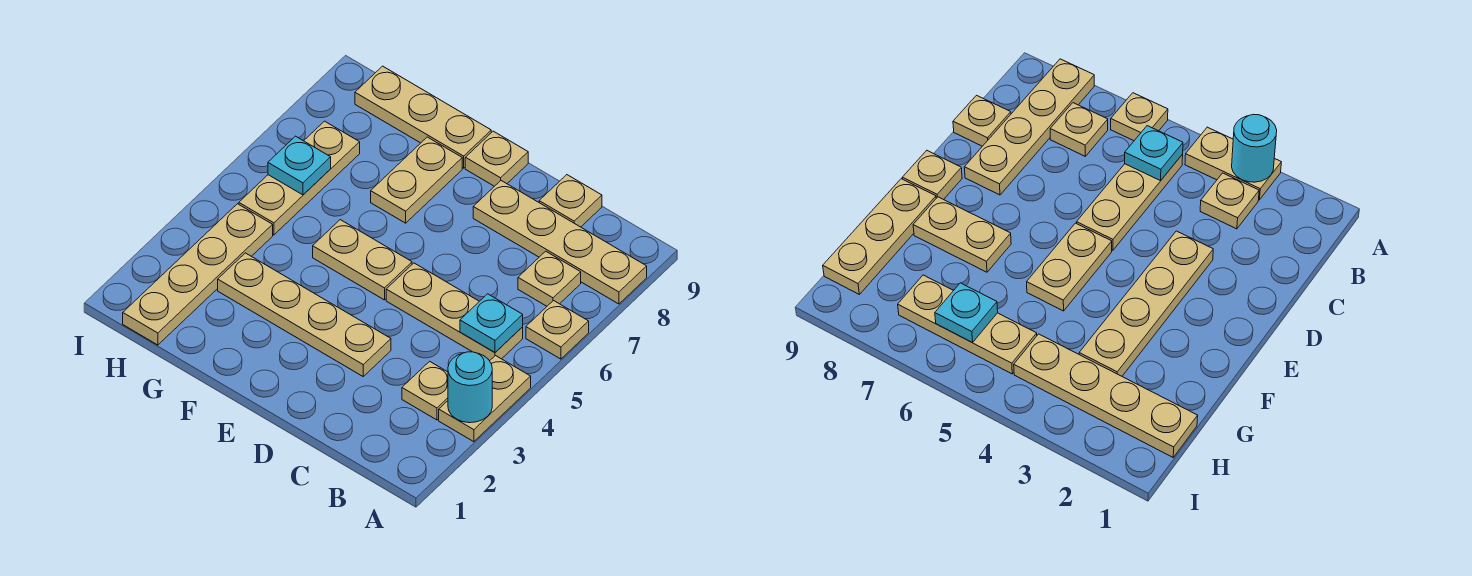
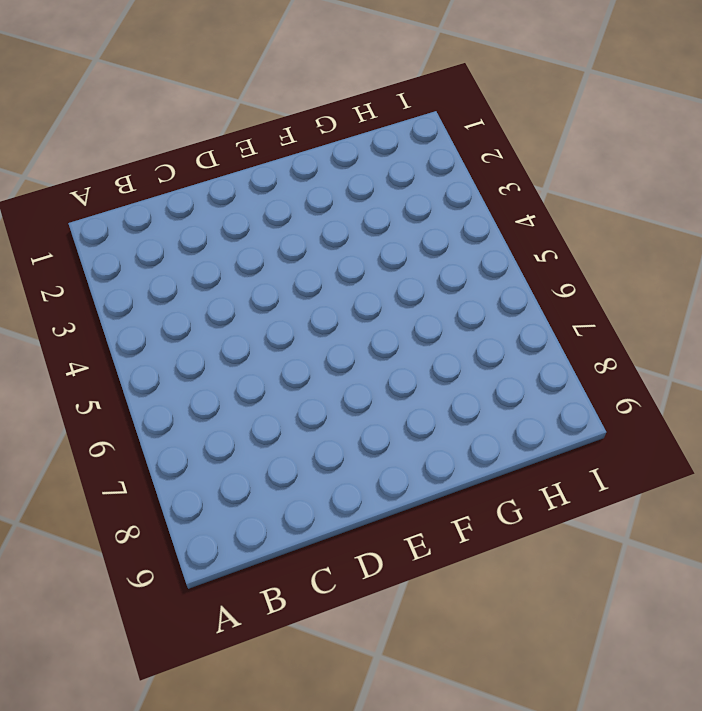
none -> tan plate A3:A4 level 1
none -> tan plate A6 level 1
none -> tan plate A8:D8 level 1

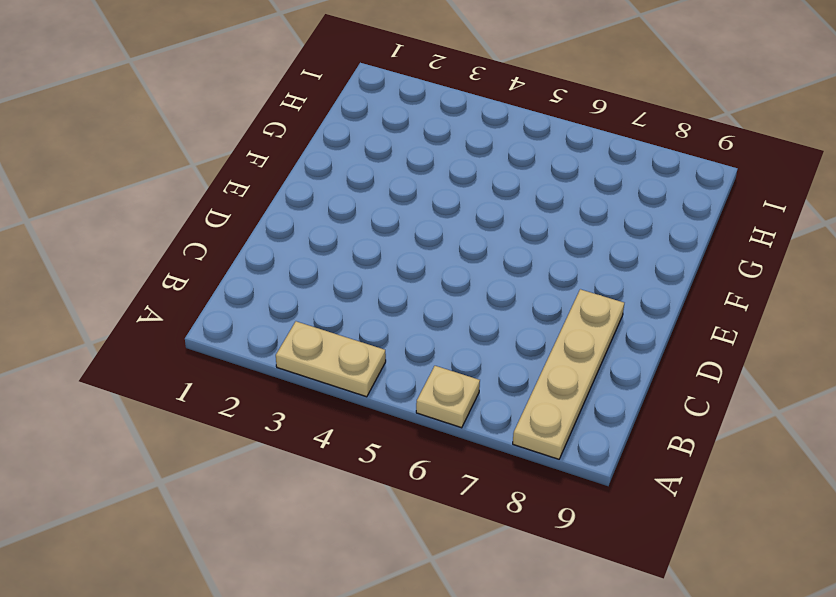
none -> tan plate B3 level 1
none -> tan plate B5:D5 level 1
none -> tan plate B7 level 1

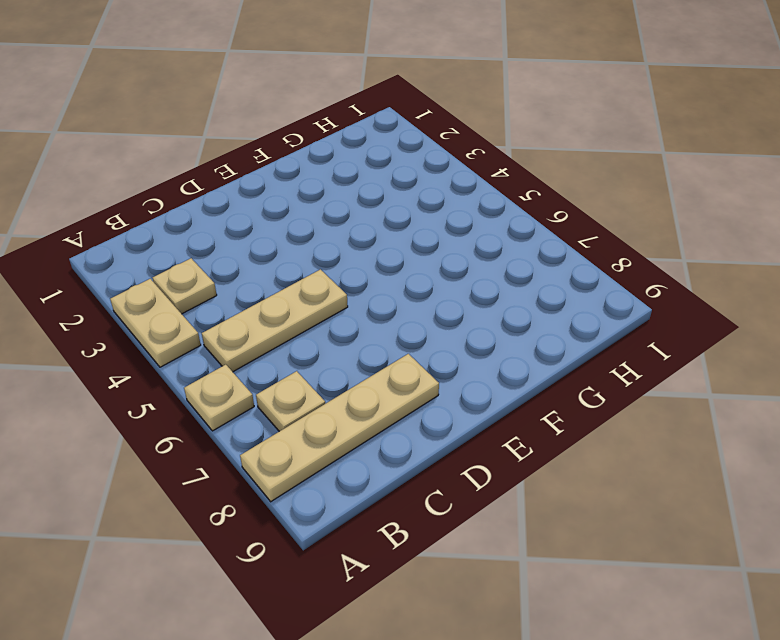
none -> tan plate C9 level 1
none -> tan plate D3:G3 level 1
none -> tan plate E5:F5 level 1

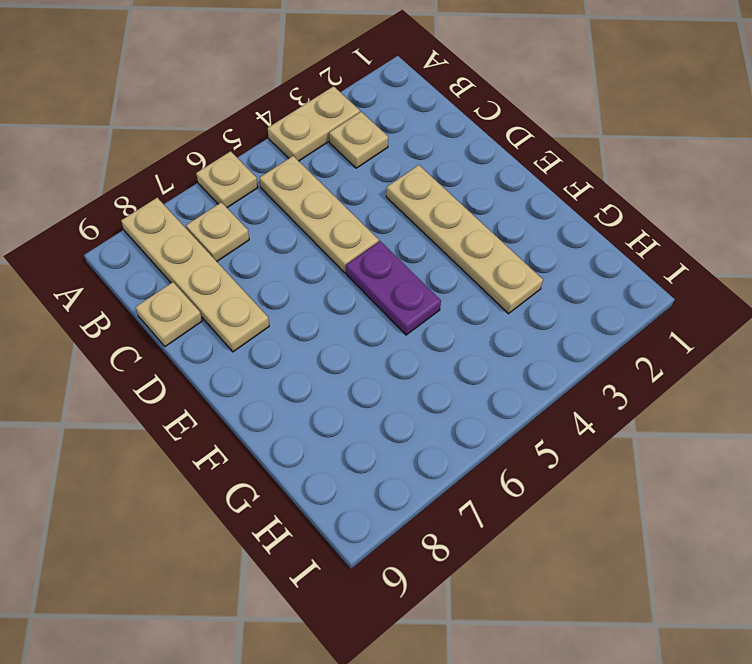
purple plate E5:F5 level 1 -> tan plate E5:F5 level 1
none -> tan plate E9 level 1
none -> tan plate F7:F8 level 1
none -> tan plate F9:H9 level 1

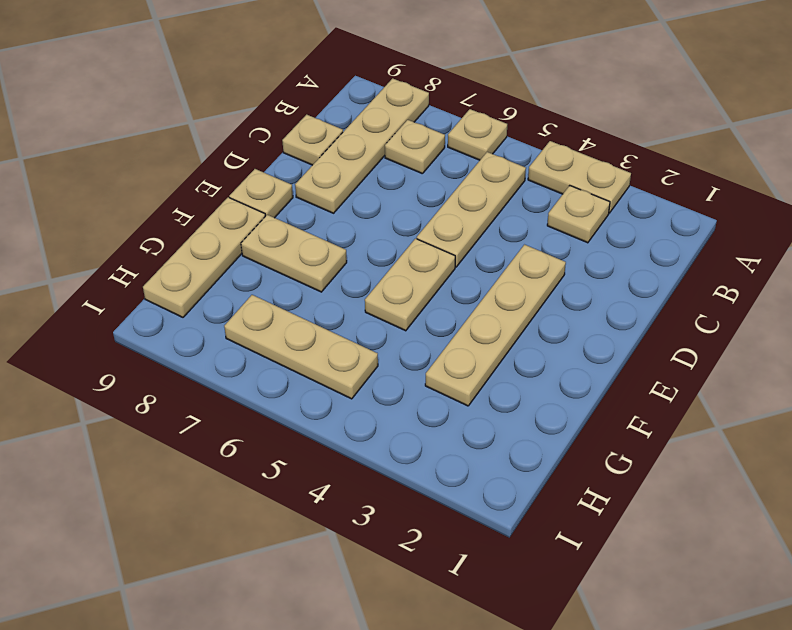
none -> tan plate H1:H4 level 1
none -> cyan round brick A3 level 2
none -> cyan plate B5 level 2

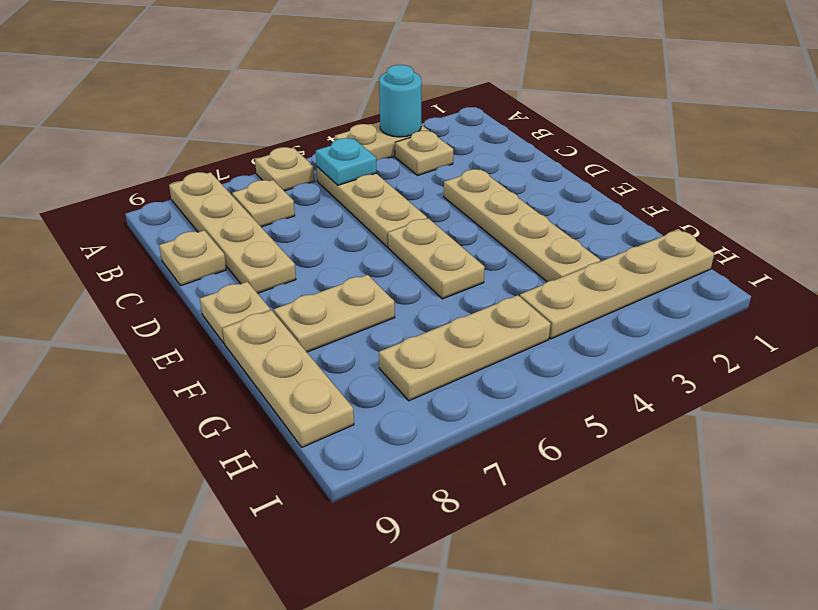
none -> cyan plate H6 level 2

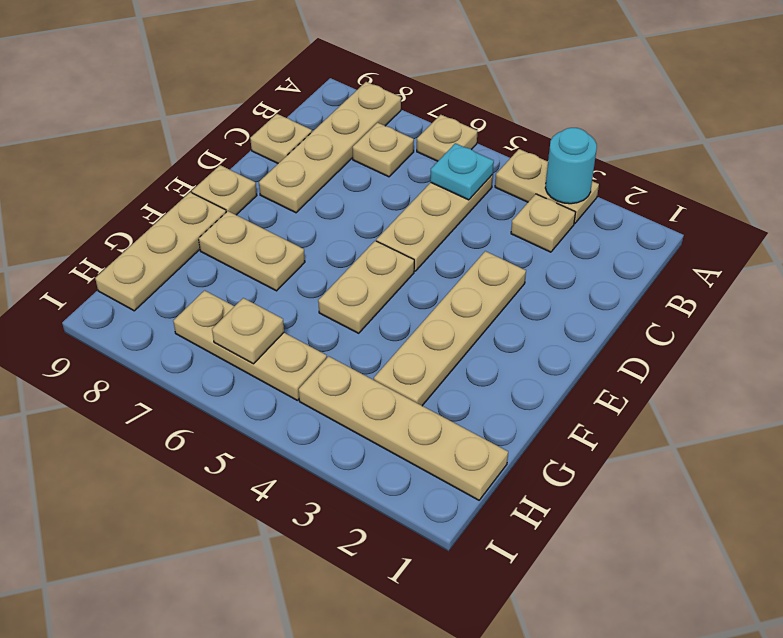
tan plate H6 level 2 -> cyan plate H6 level 2

